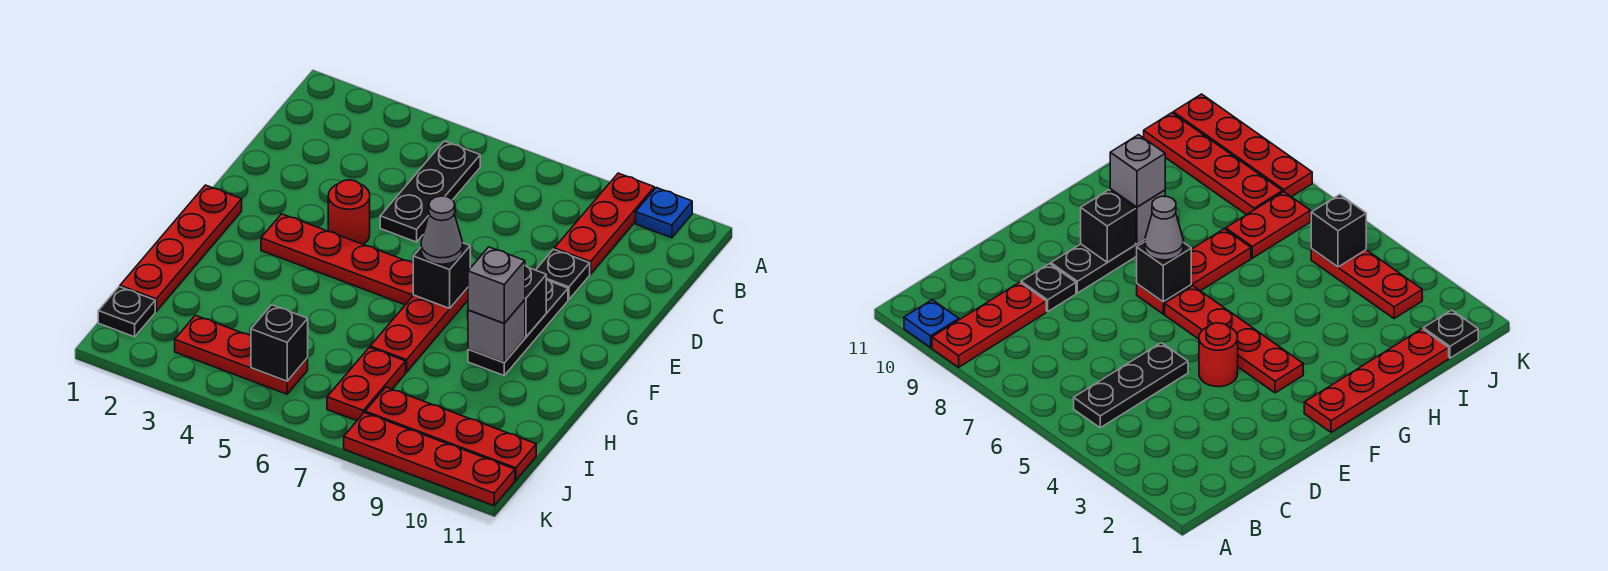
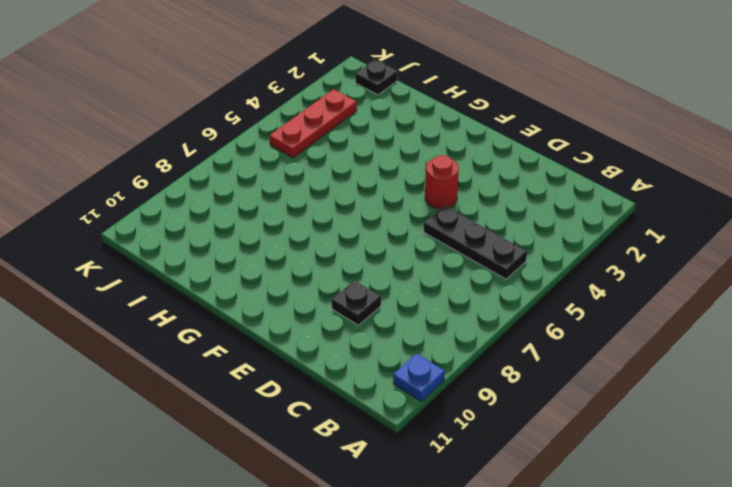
none -> red plate A9:C9 level 1
none -> black plate E9:G9 level 1
none -> red plate F1:I1 level 1

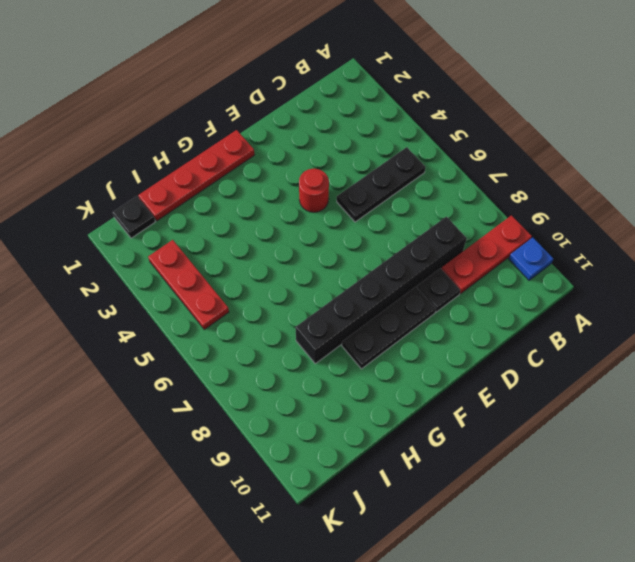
black brick C8:H8 level 1 -> none
none -> red plate F3:F6 level 1
none -> red plate F7:H7 level 1
none -> red plate I7:J7 level 1

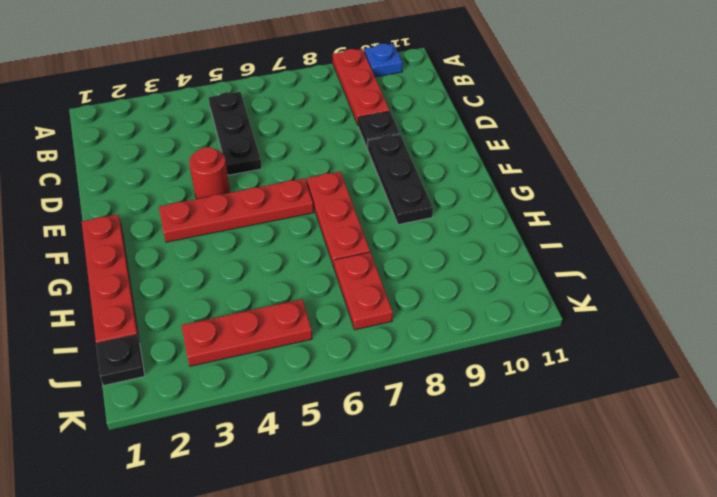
none -> red plate J8:J11 level 1
none -> red plate K8:K11 level 1
none -> black brick F7 level 2

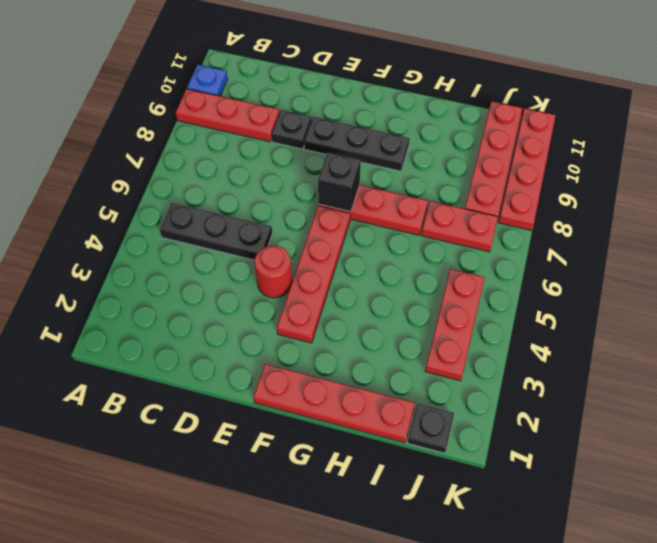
none -> black brick F9 level 2
none -> grey brick G9 level 2
none -> black brick J5 level 2

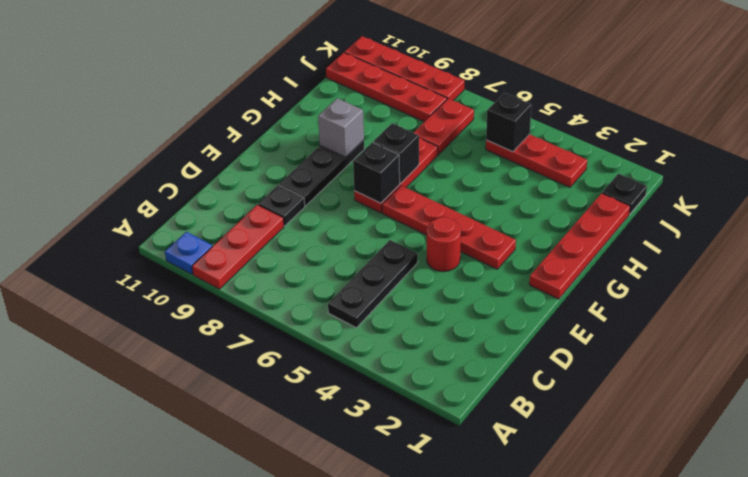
black brick G7 level 2 -> black brick F9 level 2
none -> grey cone F7 level 3
none -> grey brick G9 level 3

